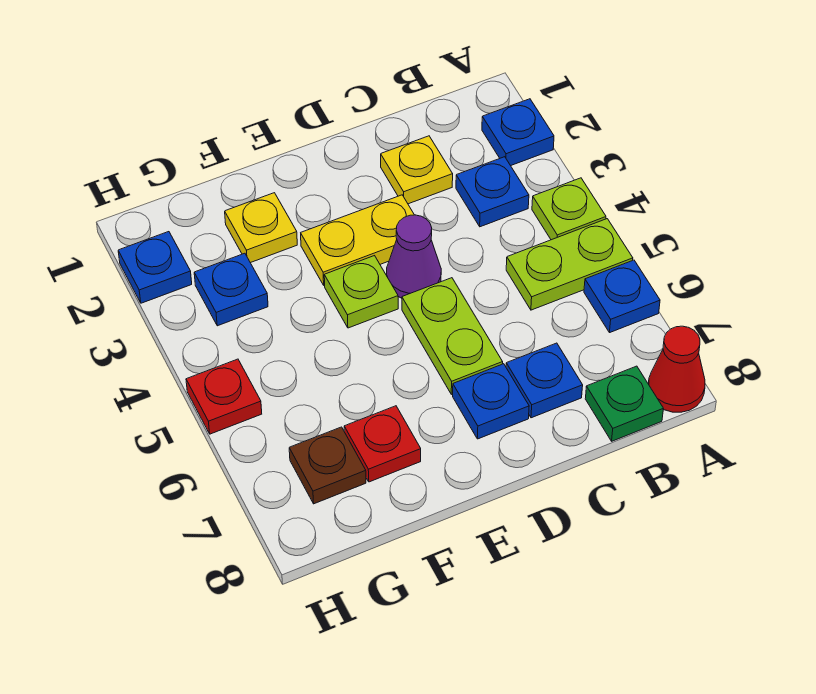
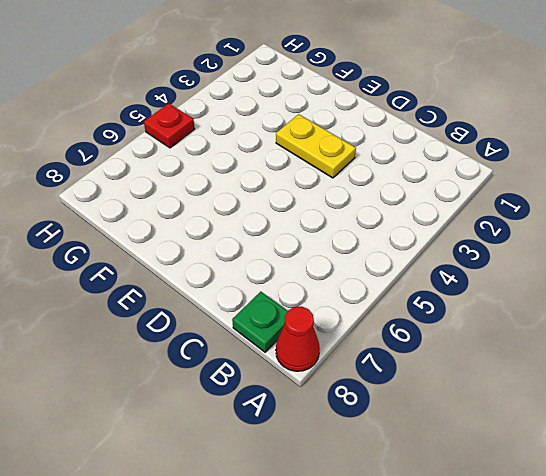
none -> blue plate A2 level 1
none -> lime plate A4 level 1
none -> lime plate A5:B5 level 1

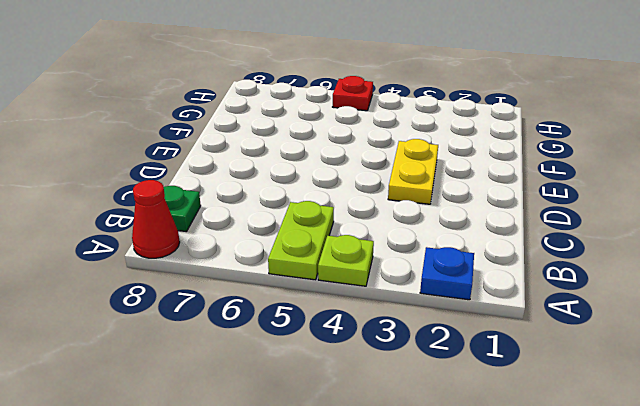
none -> blue plate A6 level 1
none -> blue plate B3 level 1
none -> yellow plate C2 level 1

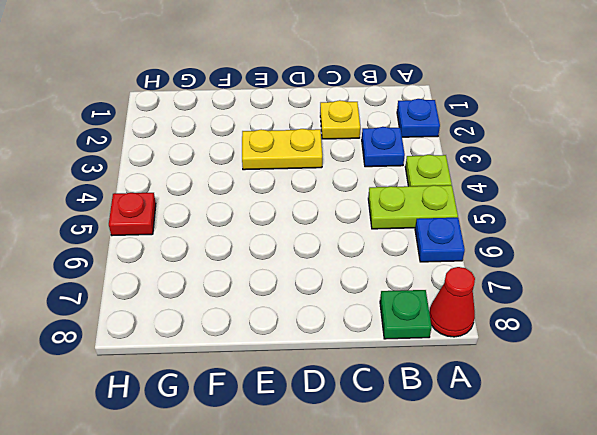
none -> blue plate C7 level 1
none -> purple cone D4 level 1
none -> lime plate D5:D6 level 1

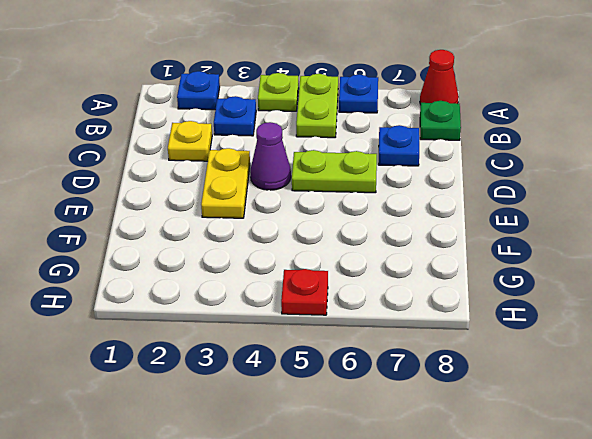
none -> blue plate D7 level 1
none -> lime plate E4 level 1
none -> yellow plate F2 level 1

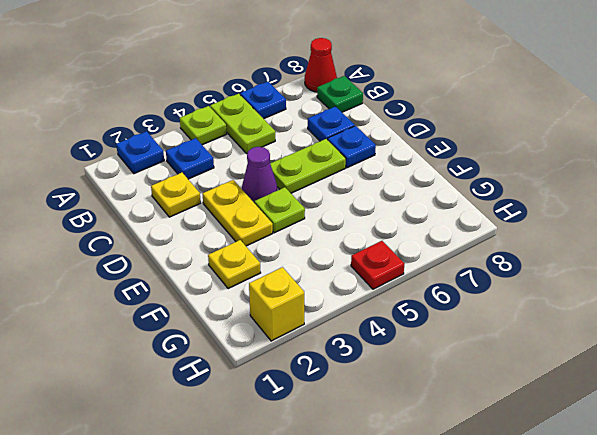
yellow brick H2 level 1 -> blue plate H2 level 1
none -> red plate F7 level 1
none -> blue plate G3 level 1
none -> brown plate G7 level 1

